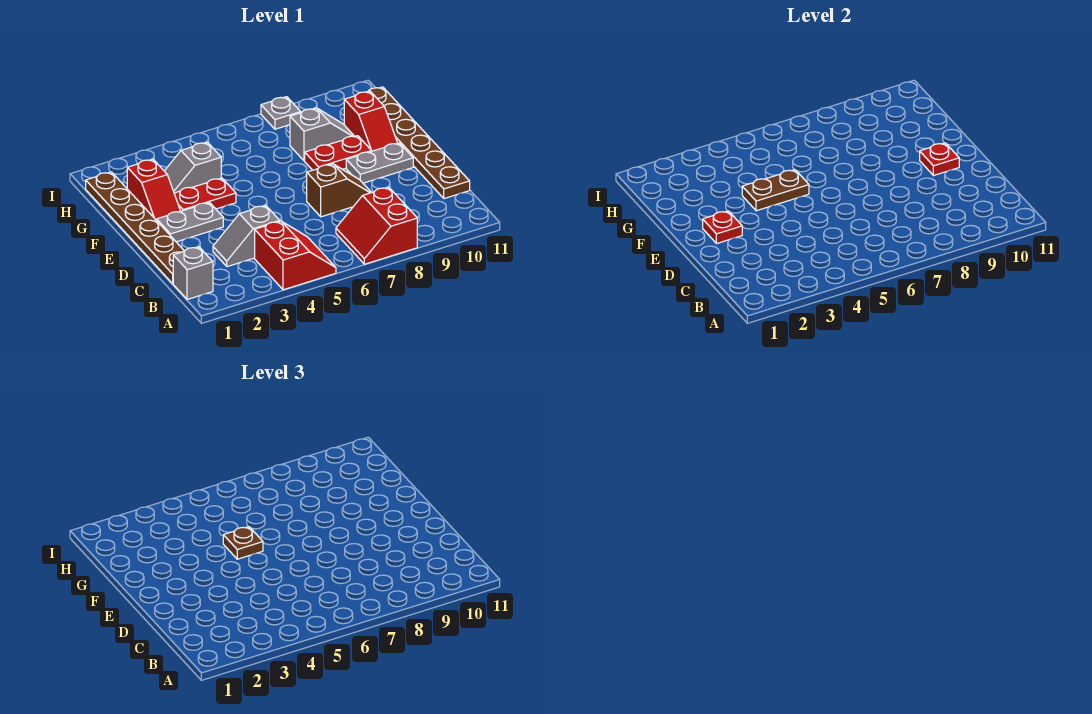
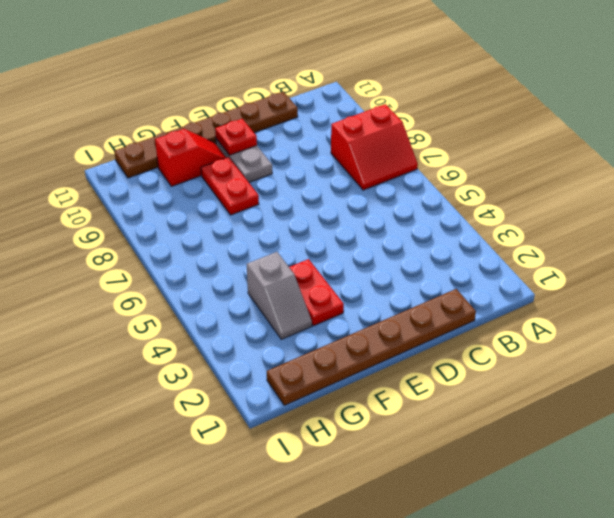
none -> red slope A4:B5 level 1 top 4
none -> grey brick B1 level 1
none -> grey slope C3:C4 level 1 top 4

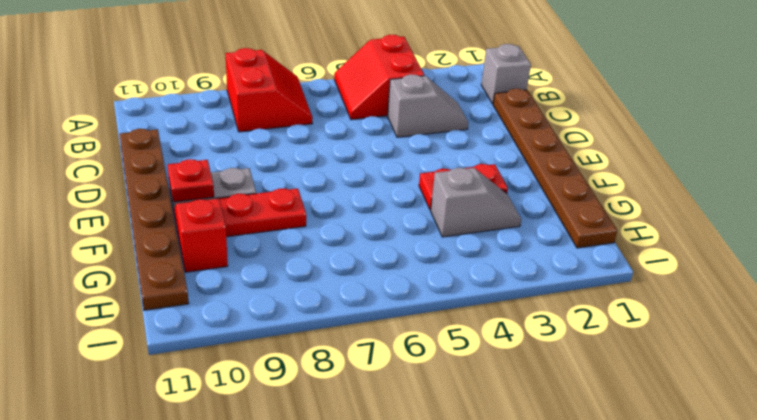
none -> brown slope D7:D8 level 1 top 7
none -> grey plate E2:E3 level 1
none -> red slope F2:G2 level 1 top G

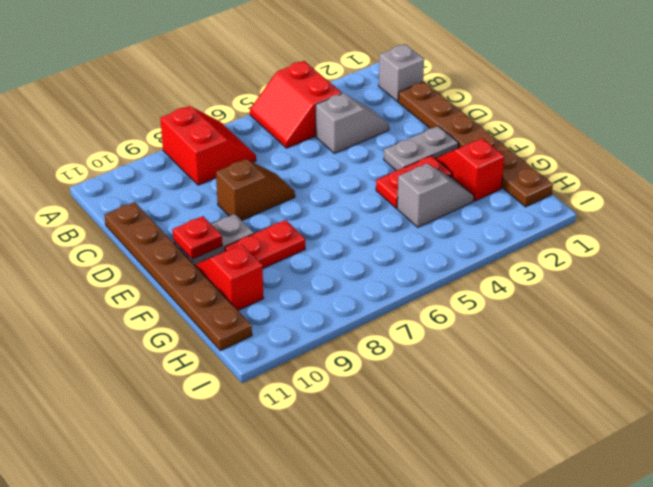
brown slope D7:D8 level 1 top 8 -> brown slope D7:D8 level 1 top 7
none -> grey slope G8:G9 level 1 top 8
none -> grey plate I8 level 1
none -> red plate E2 level 2

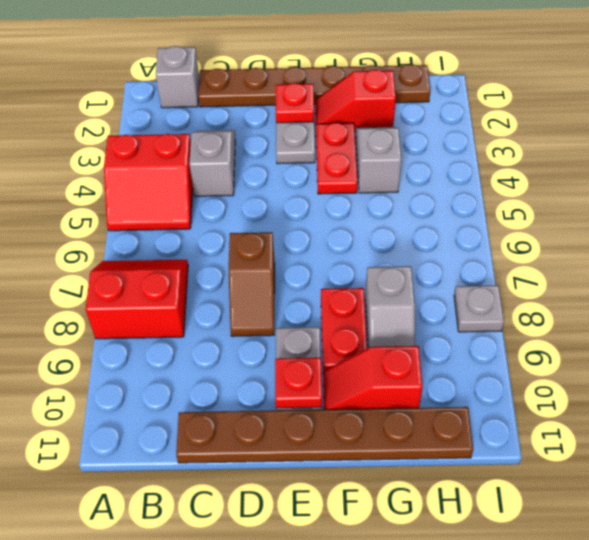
none -> brown plate F4:F5 level 2
none -> brown plate F5 level 3

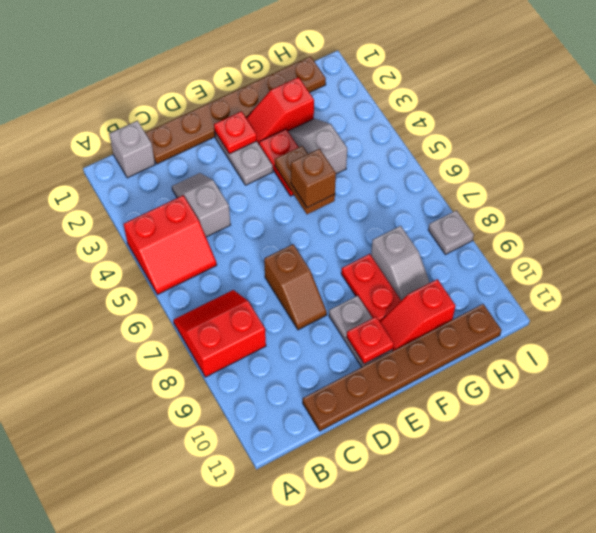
brown brick F5 level 3 -> brown plate F5 level 3

